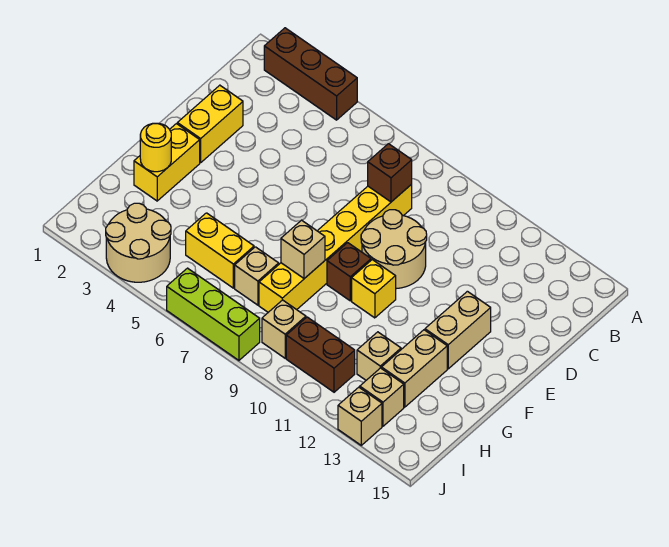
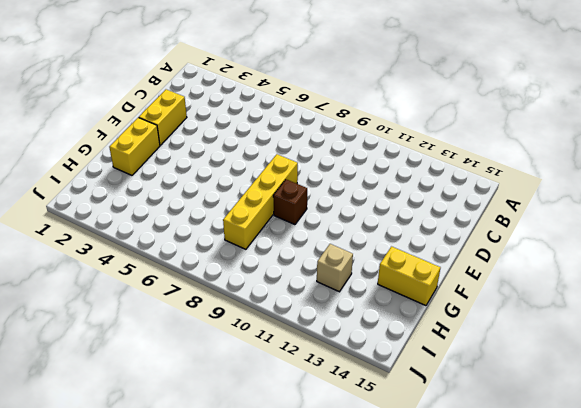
yellow brick E8:H8 level 1 -> yellow brick C8:H8 level 1
yellow brick G14:G15 level 1 -> yellow brick H5:H6 level 1
none -> brown brick A2:A4 level 1
none -> tan round brick D9:E10 level 1
none -> tan brick E13:F13 level 1

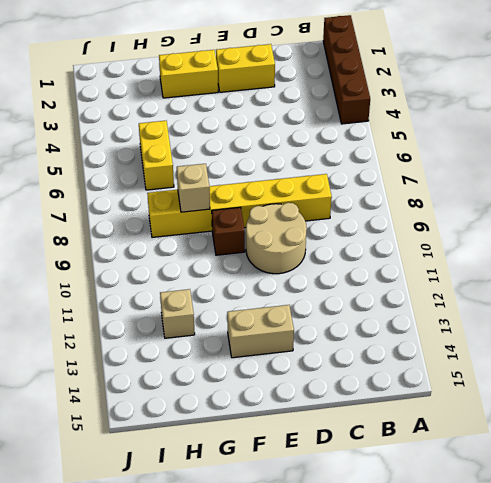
brown brick A1:A4 level 1 -> brown brick A2:A4 level 1
none -> yellow brick F10 level 1
none -> tan brick G13:H13 level 1
none -> tan brick H7 level 1

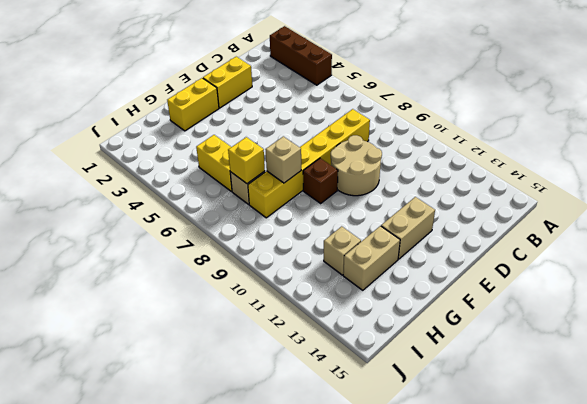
yellow brick H7 level 2 -> yellow brick F10 level 1
none -> tan round brick I3:J4 level 1
none -> tan brick I9 level 1
none -> brown brick I10:I11 level 1

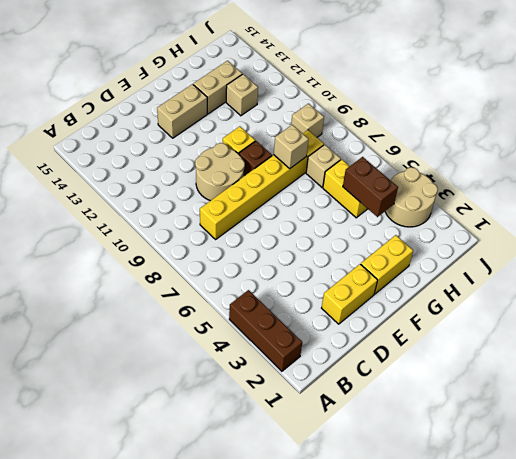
brown brick H4:H5 level 2 -> brown brick I10:I11 level 1
none -> tan brick I13 level 1
none -> lime brick J6:J8 level 1
none -> tan brick J13 level 1

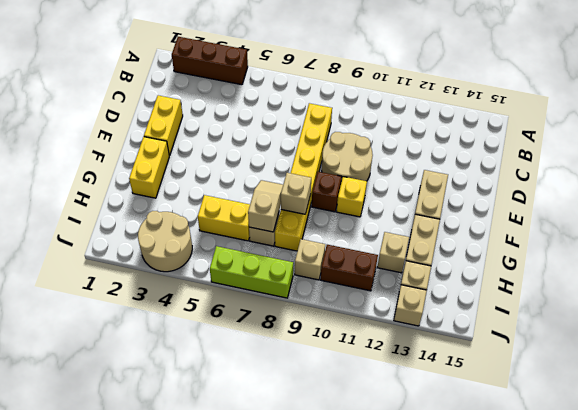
tan slope G7:H7 level 2 top H -> none
none -> brown brick C8 level 2
none -> yellow round brick G2 level 2

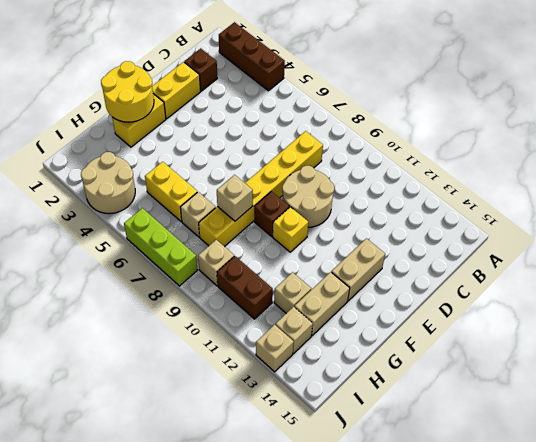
brown brick C2 level 1 -> brown brick C8 level 2
yellow round brick F1:G2 level 2 -> yellow round brick G2 level 2

